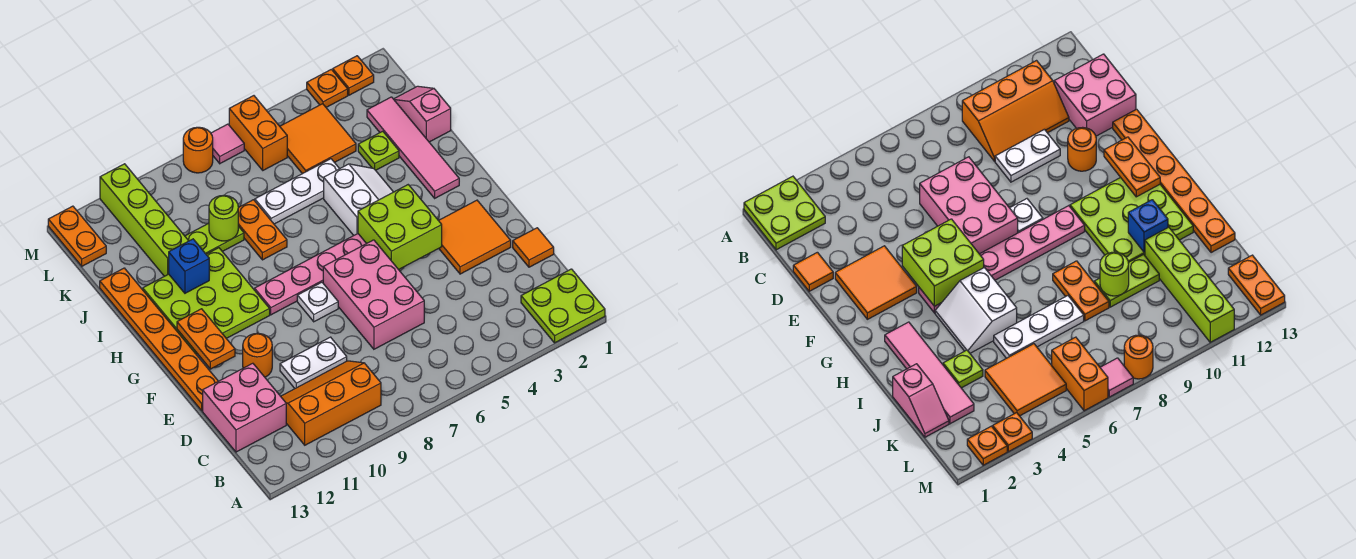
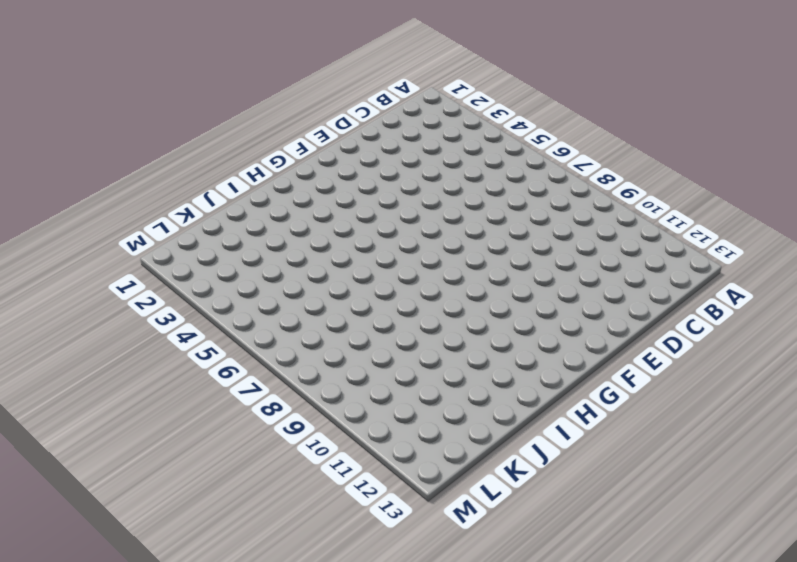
none -> lime plate A1:B2 level 1
none -> orange slope B9:C11 level 1 top B
none -> pink brick C12:D13 level 1
none -> orange tile D1 level 1

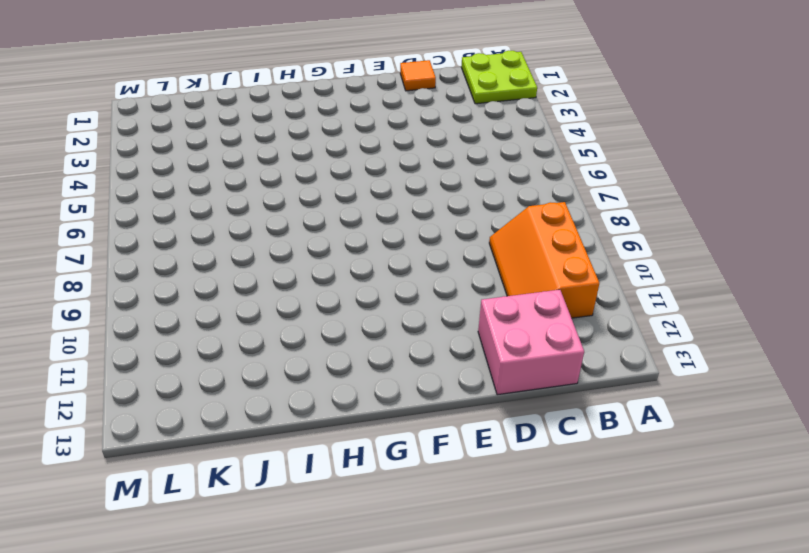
none -> pink brick D6:F7 level 1
none -> white plate D9:D10 level 1
none -> orange tile E2:F3 level 1
none -> orange round brick E11 level 1

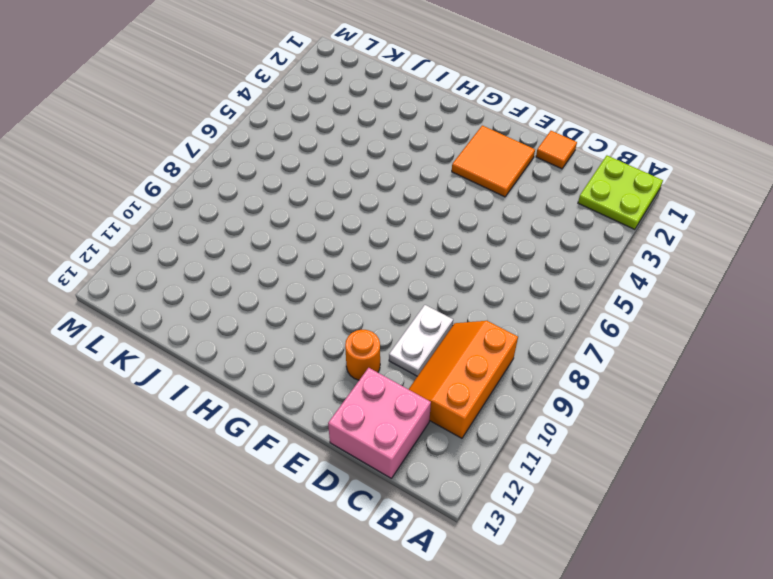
none -> pink brick D6:F7 level 1
none -> orange plate E13:J13 level 1
none -> white plate F8 level 1
none -> pink plate G4:G9 level 1

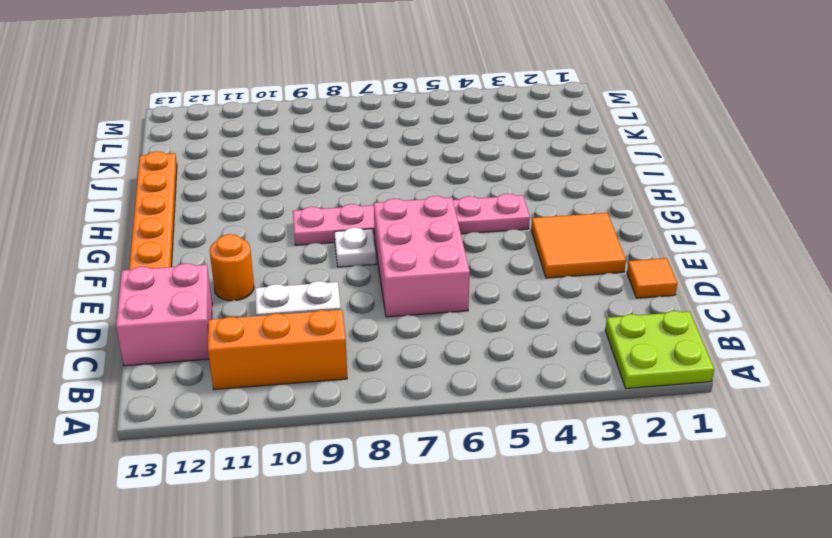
none -> lime plate G10:I12 level 1
none -> pink tile H2:K2 level 1
none -> white slope H4:I5 level 1 top 5
none -> orange plate I8:J8 level 1

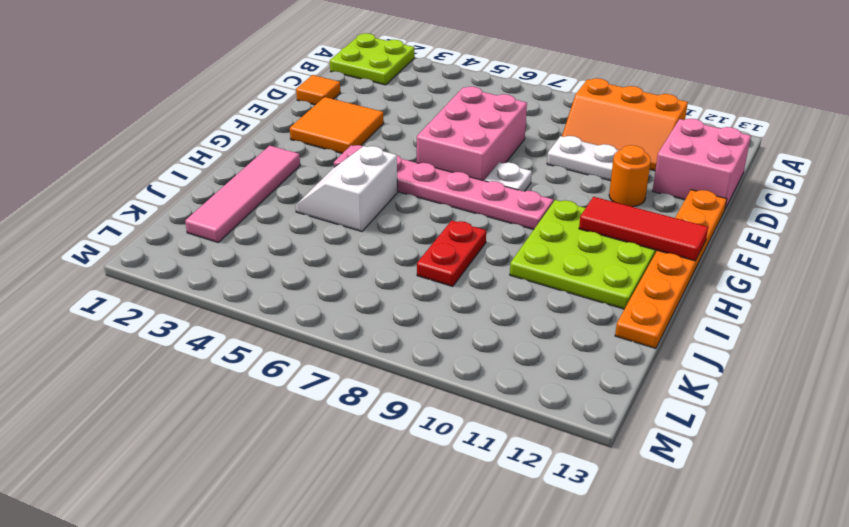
red tile G11:G13 level 2 -> orange plate F12:G12 level 2
red plate I8:J8 level 1 -> orange plate I8:J8 level 1
none -> pink slope J1:K1 level 1 top J
none -> lime plate J3 level 1
none -> white plate J5:J7 level 1
none -> lime plate J9:J10 level 1

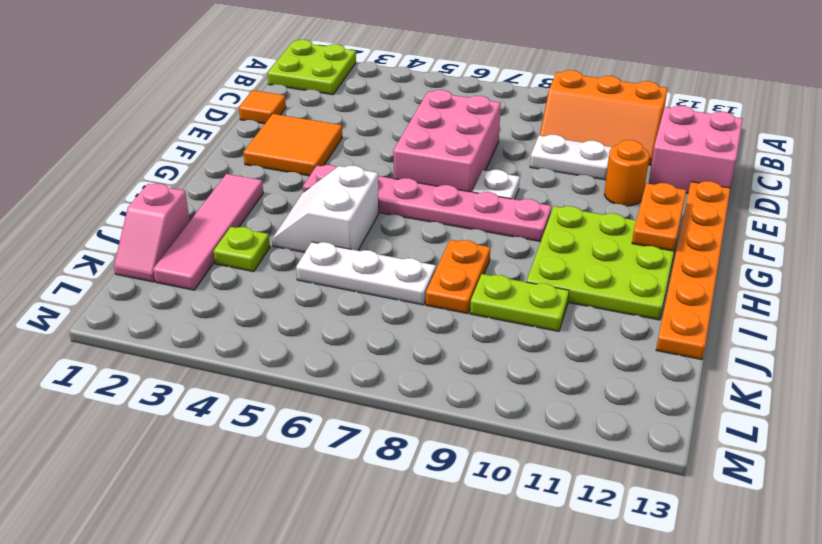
none -> lime brick J11:M11 level 1
none -> orange tile K4:L5 level 1
none -> orange brick L6:M6 level 1
none -> orange plate L13:M13 level 1

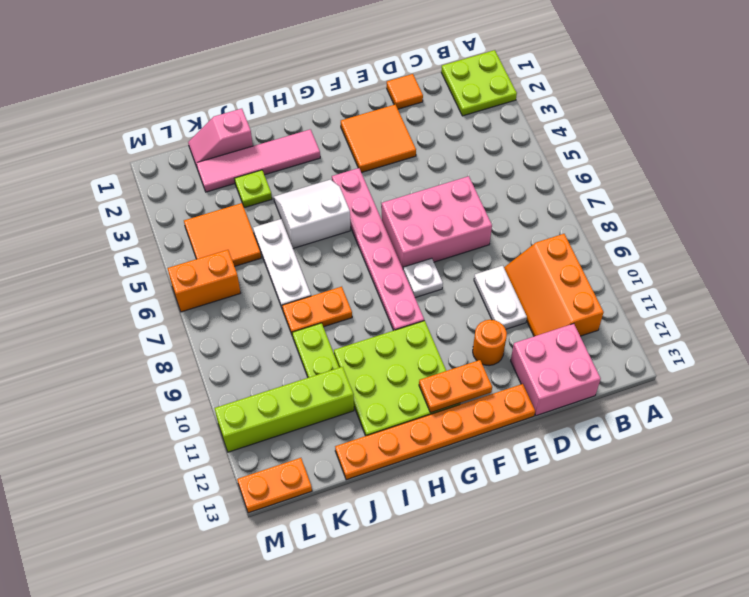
none -> orange plate M2 level 1
none -> orange plate M3 level 1
none -> pink tile M7 level 1
none -> orange round brick M8 level 1

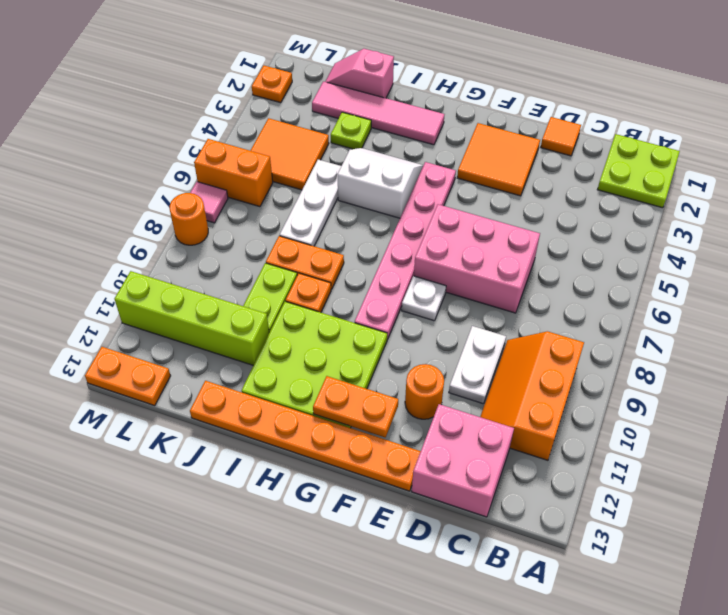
orange plate I9 level 1 -> orange plate M3 level 1
none -> lime brick F4:G5 level 2
none -> blue brick I11 level 2
none -> lime round brick J9 level 2

